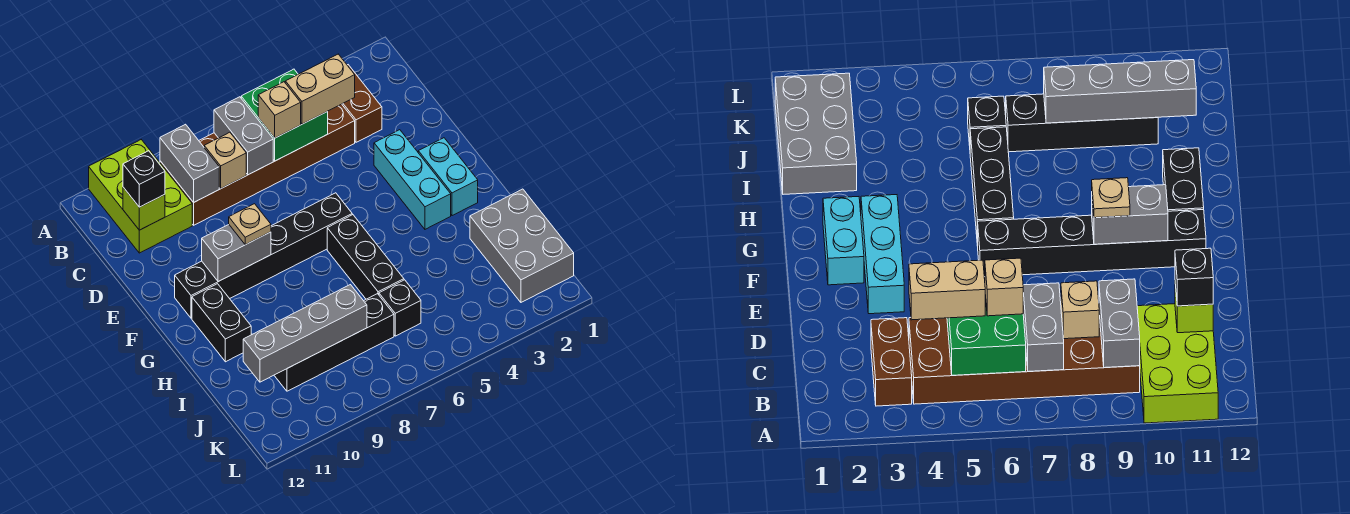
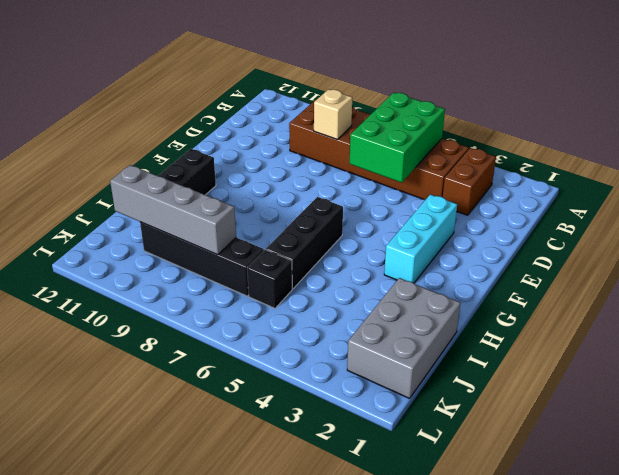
green brick B5:D6 level 2 -> green brick B5:C6 level 2
none -> lime brick A10:C11 level 1
none -> cyan brick F2:G2 level 1
none -> black brick F6:F11 level 1

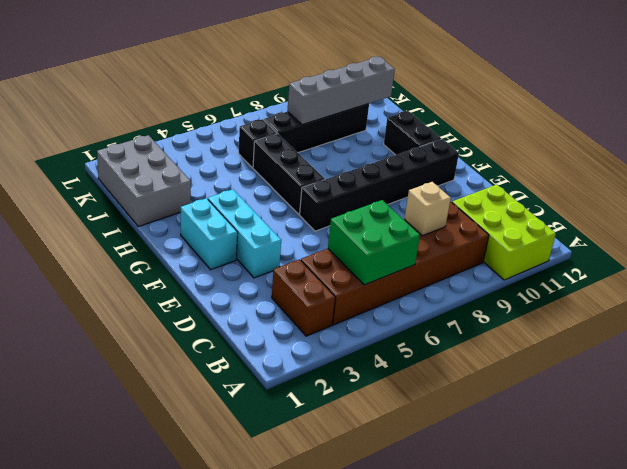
none -> grey brick B7:C7 level 2
none -> grey brick B9:C9 level 2
none -> lime brick C11 level 2

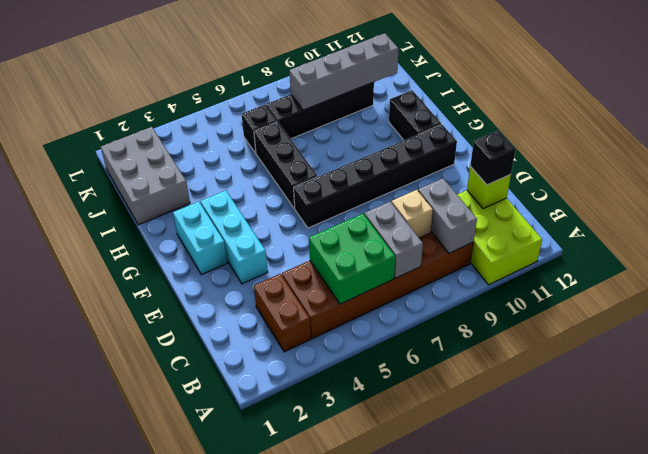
none -> grey brick F9:F10 level 2
none -> tan brick C4:C5 level 3
none -> tan brick C6 level 3

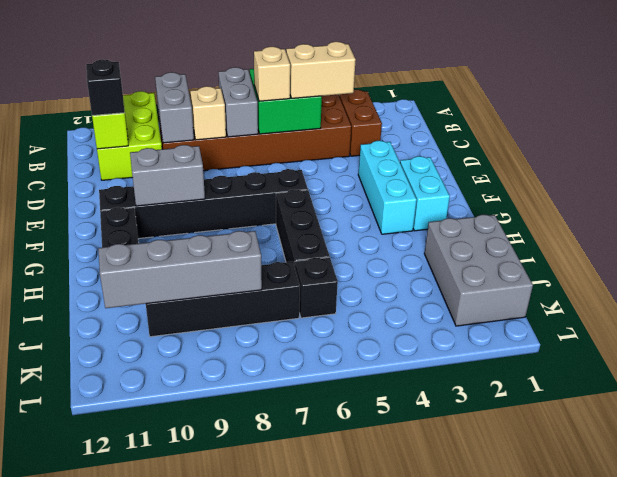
none -> tan plate F9 level 3

